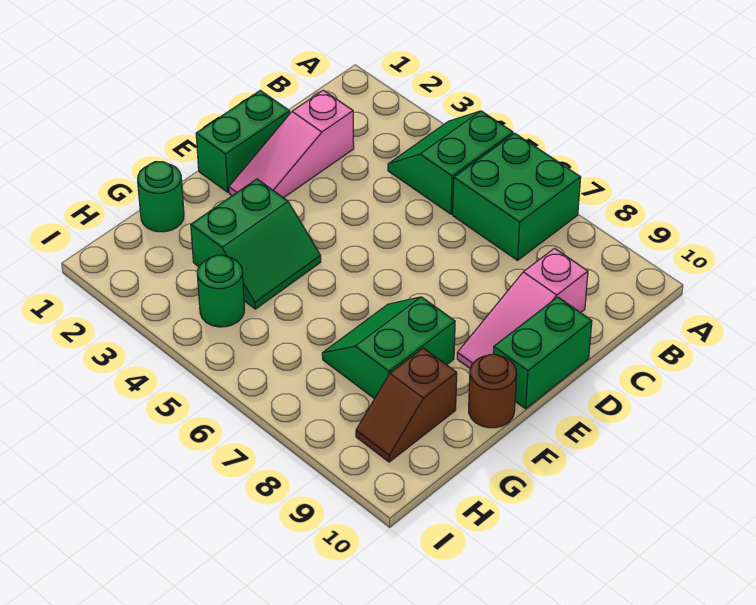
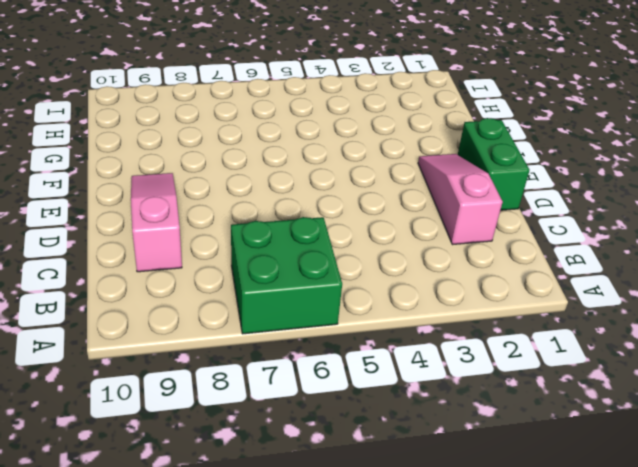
none -> green slope A4:B5 level 1 top 5
none -> green brick D10:E10 level 1
none -> green slope F3:G4 level 1 top 3

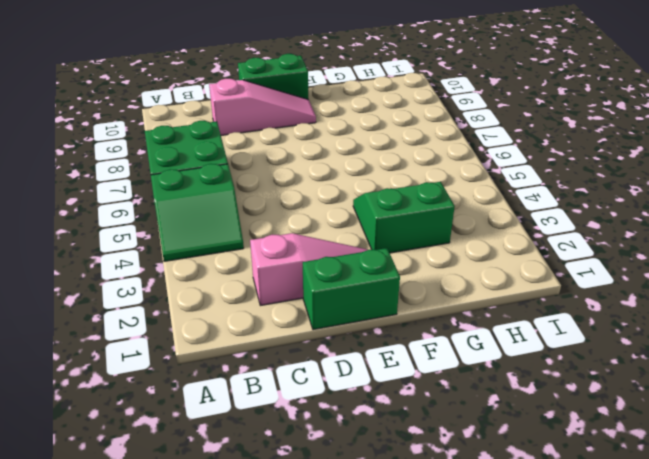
none -> green slope F7:G8 level 1 top 8
none -> brown round brick F10 level 1
none -> green round brick G1 level 1

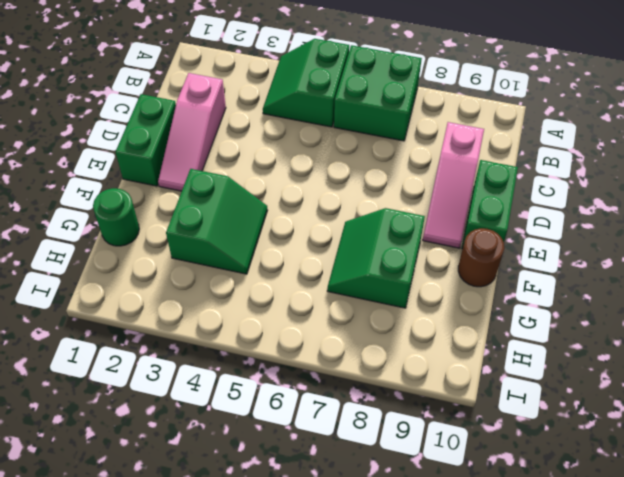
none -> brown slope G9:H9 level 1 top G
none -> green round brick H4 level 1

